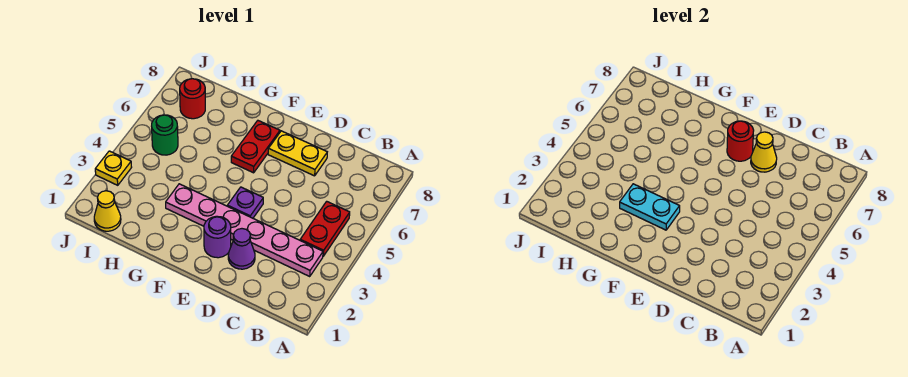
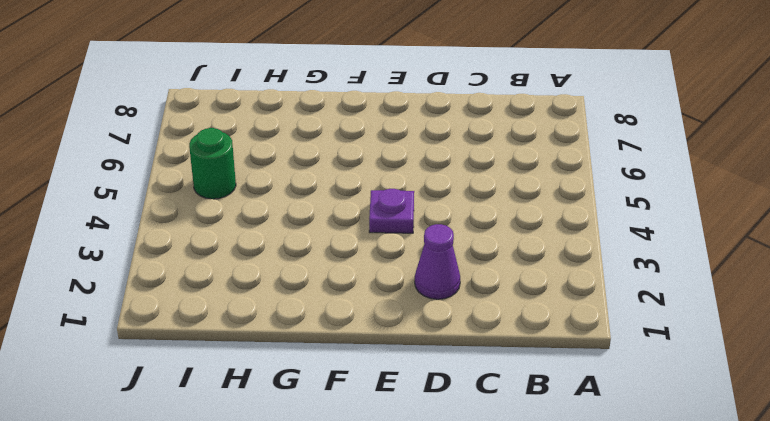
none -> pink plate B3:G3 level 1
none -> red plate B4:B5 level 1
none -> yellow plate D7:E7 level 1

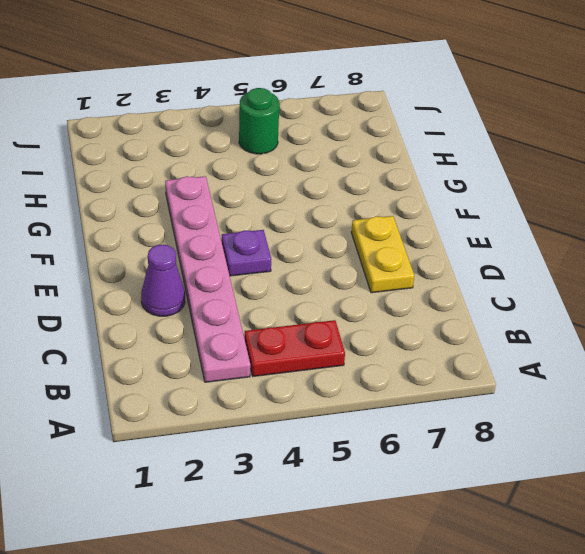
none -> purple round brick E2 level 1
none -> red plate F6:F7 level 1
none -> yellow cone I1 level 1

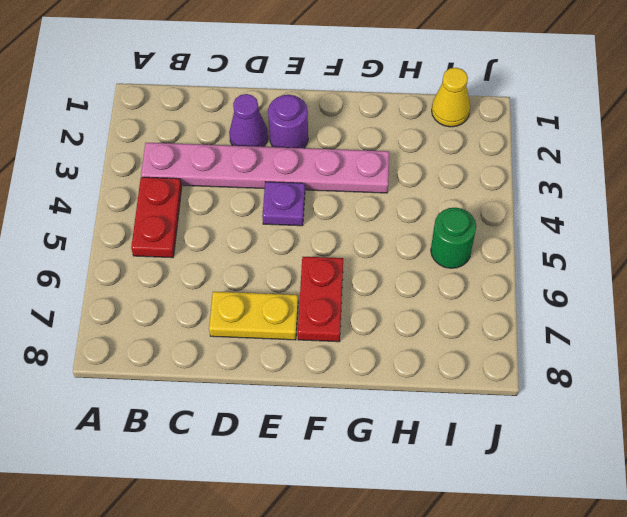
none -> red round brick I7 level 1
none -> yellow plate J3 level 1
none -> yellow cone D7 level 2

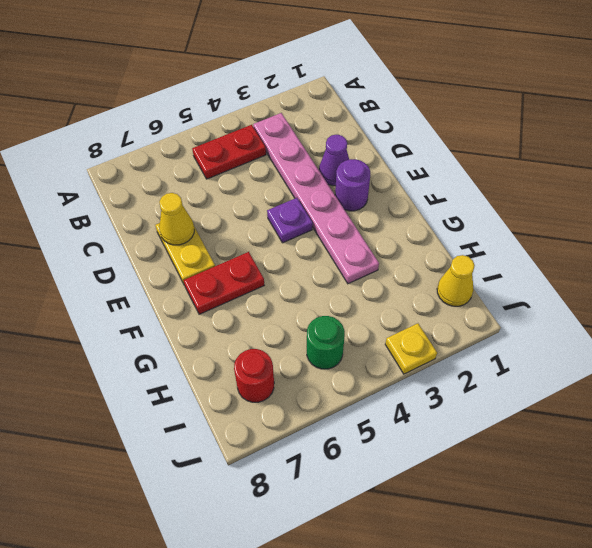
none -> red round brick E7 level 2
none -> cyan plate F3:G3 level 2

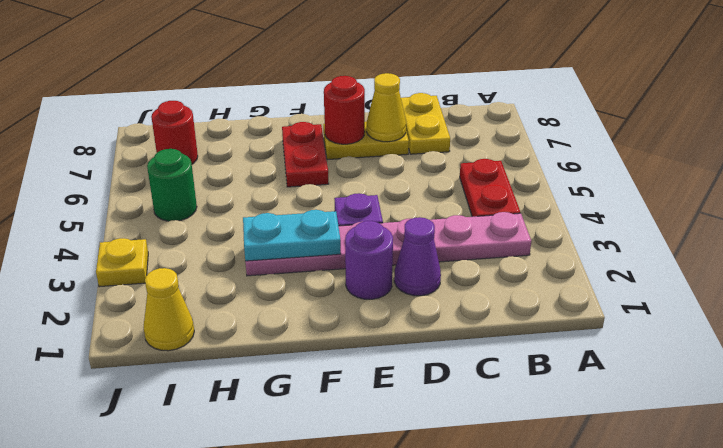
yellow plate C7:C8 level 1 -> none

